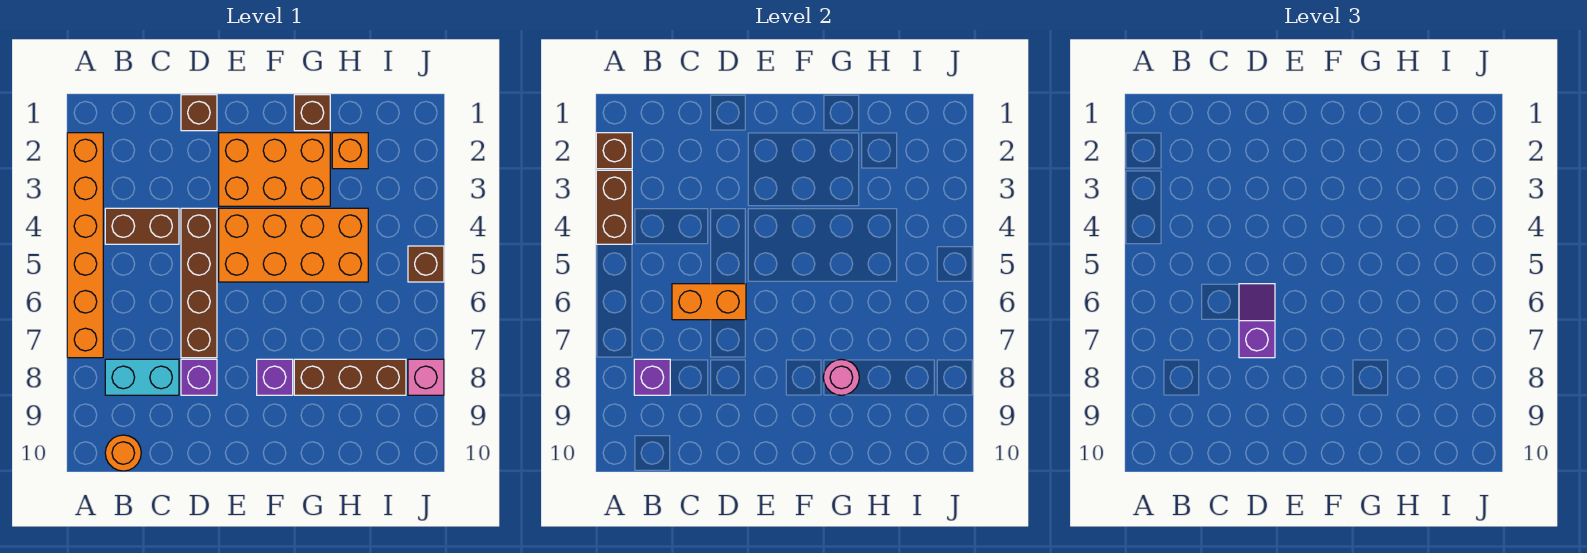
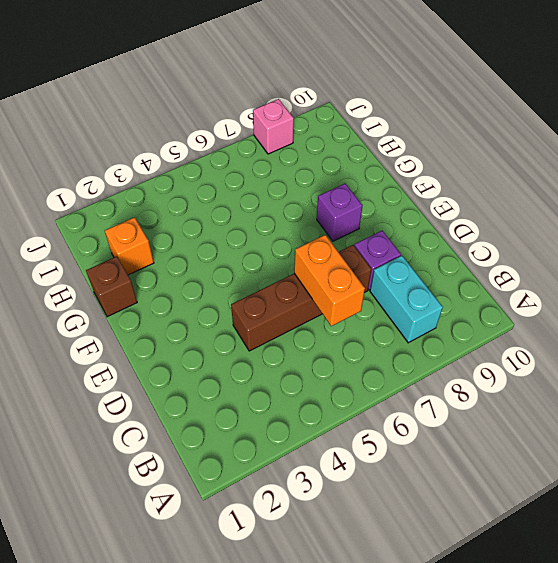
none -> orange brick A2:A7 level 1
none -> brown brick B4:C4 level 1
none -> orange round brick B10 level 1

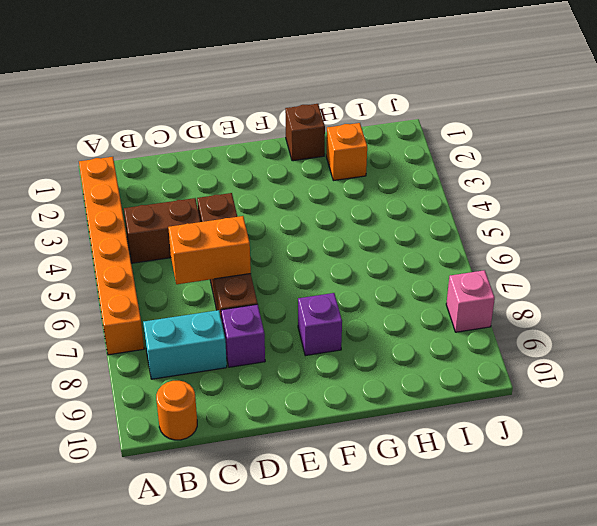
none -> brown brick D1 level 1
none -> orange brick E2:G3 level 1
none -> orange brick E4:H5 level 1

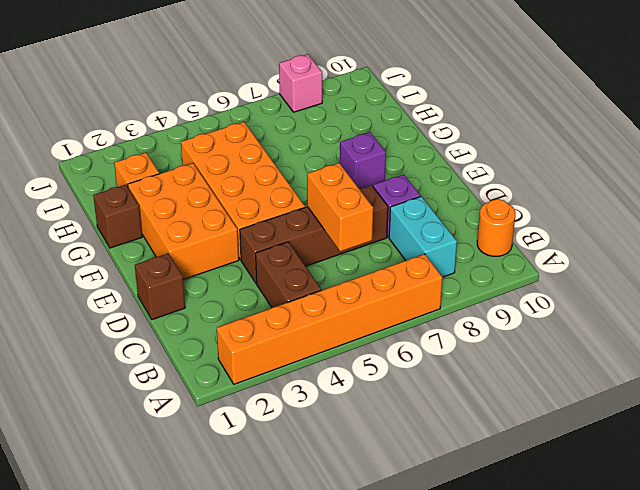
none -> brown brick G8:I8 level 1
none -> brown brick J5 level 1
none -> brown brick A2 level 2

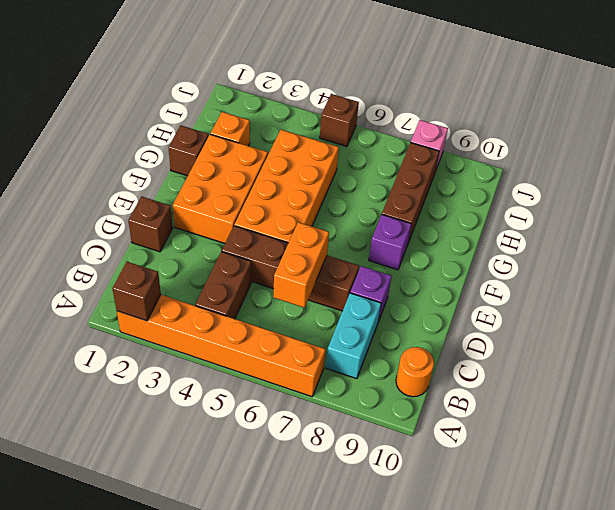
none -> brown brick A3:A4 level 2
none -> purple brick B8 level 2
none -> pink round brick G8 level 2

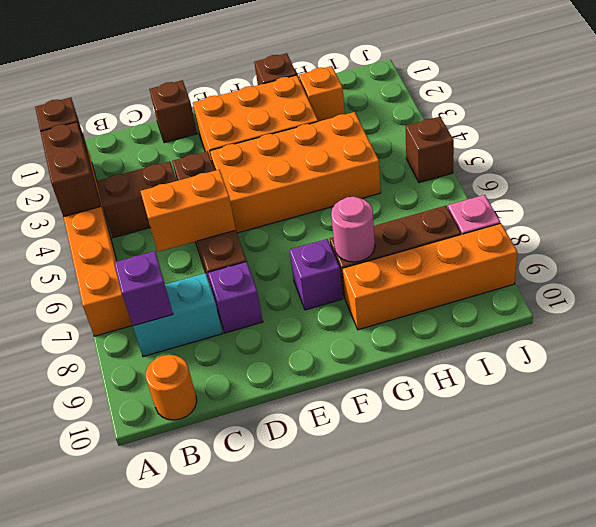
orange brick G9:J9 level 1 -> none
none -> purple slope D6:D7 level 3 top 7

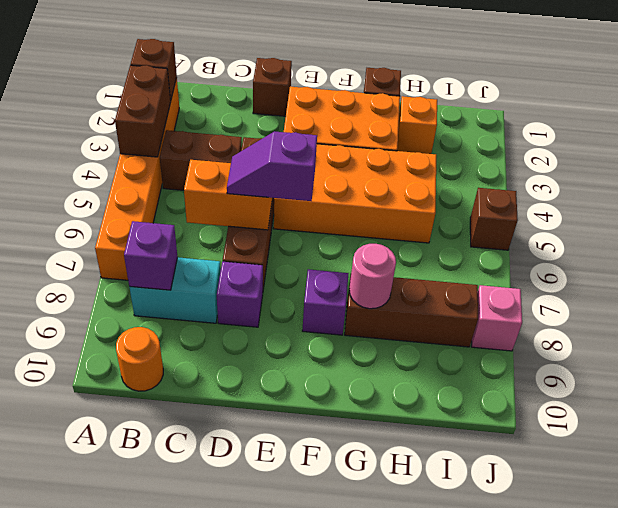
purple slope D6:E6 level 3 top E -> purple slope D6:D7 level 3 top 7

